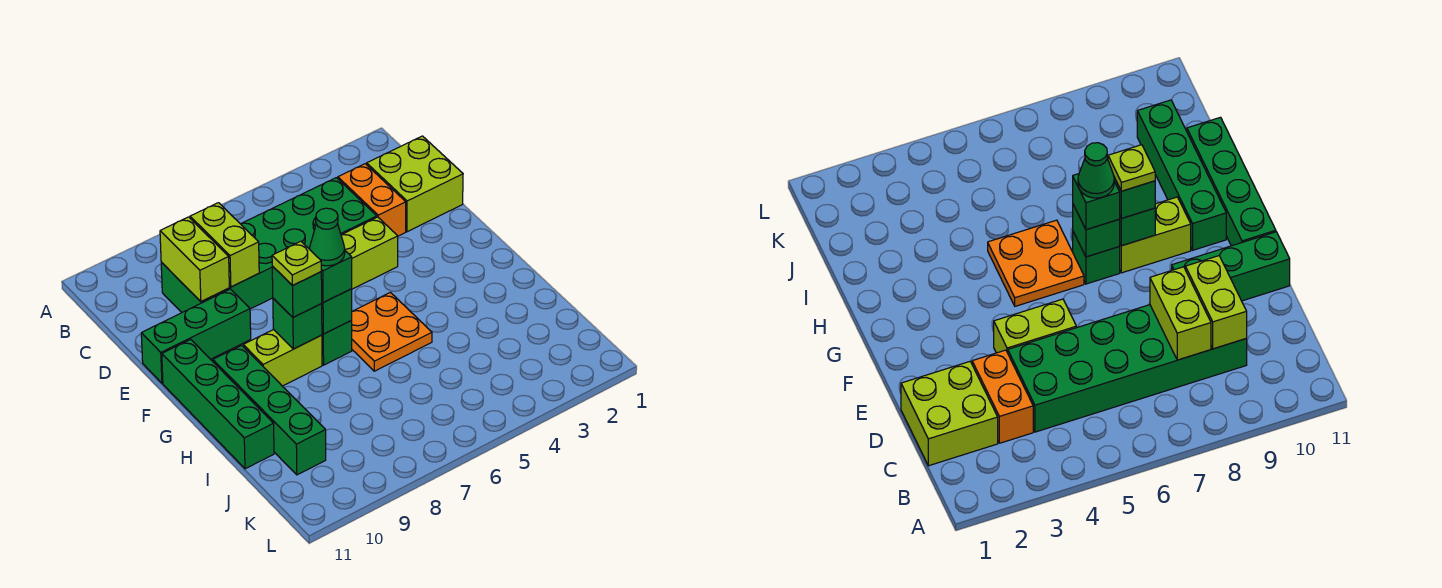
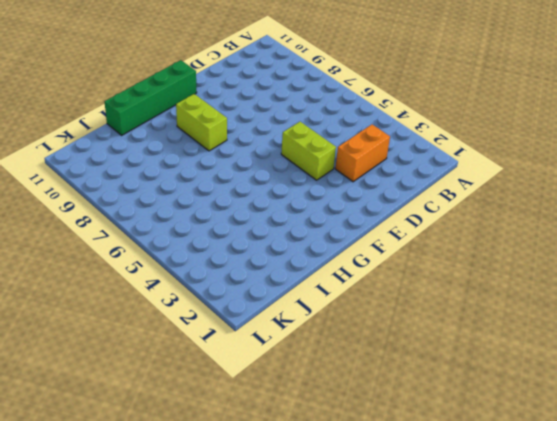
none -> lime brick C1:D2 level 1
none -> green brick C4:D9 level 1
none -> green brick E9:E11 level 1

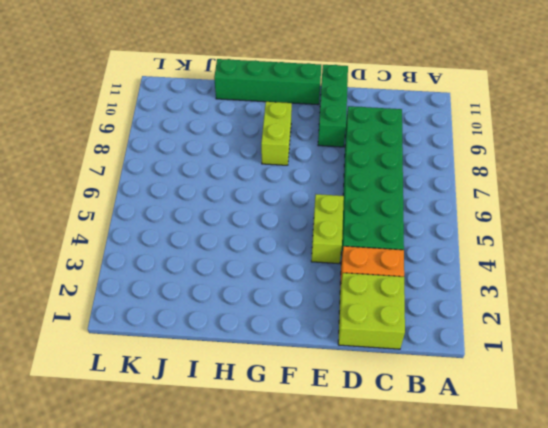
none -> orange plate G5:H6 level 1
none -> green brick G7 level 1
none -> green brick G10:J10 level 1

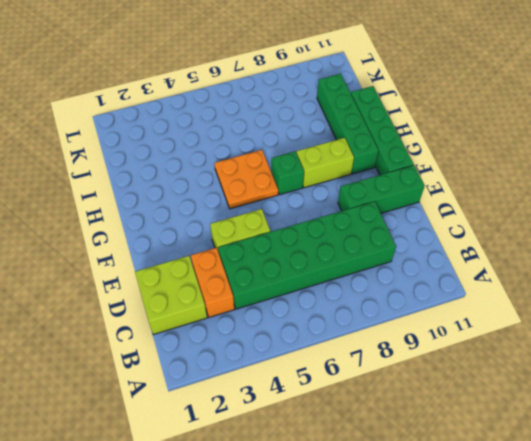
none -> lime brick C8:D8 level 2
none -> lime brick C9:D9 level 2
none -> green brick G7 level 2

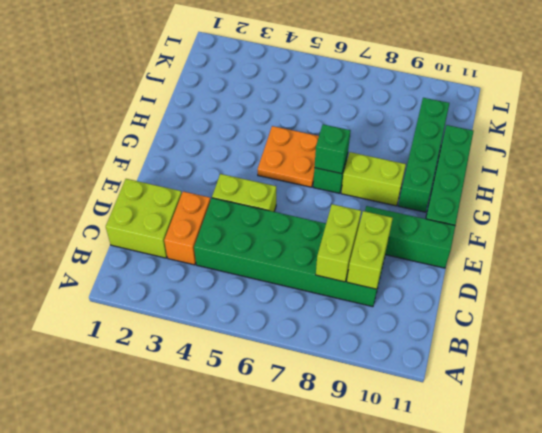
none -> green brick G8 level 2
none -> green brick G7 level 3
none -> green brick G8 level 3

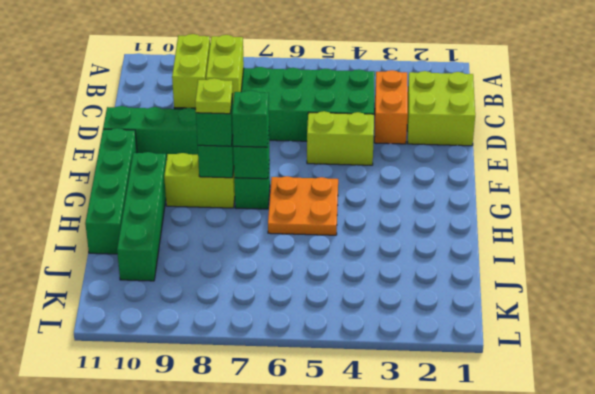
none -> green cone G7 level 4

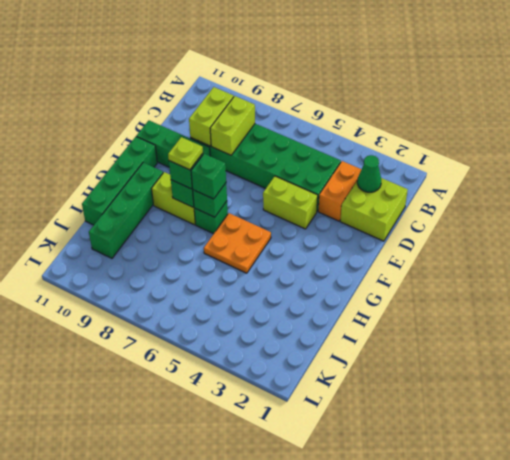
green cone C2 level 2 -> green cone G7 level 4

